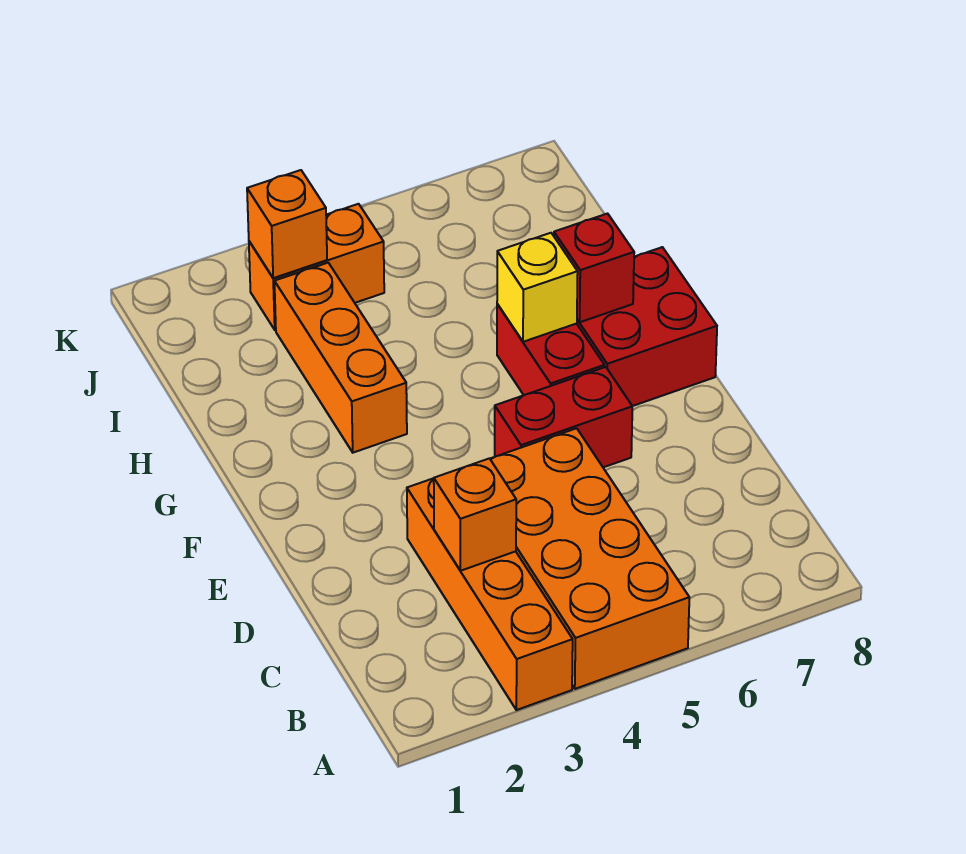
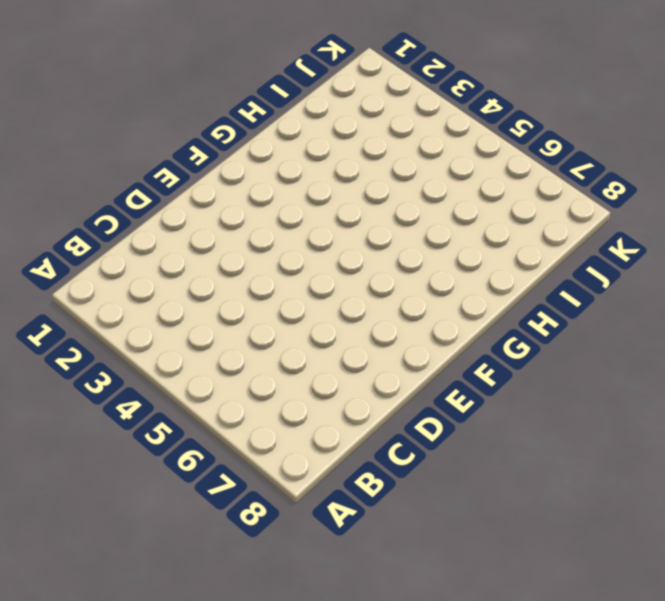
none -> orange brick A3:D3 level 1
none -> orange brick A4:D5 level 1

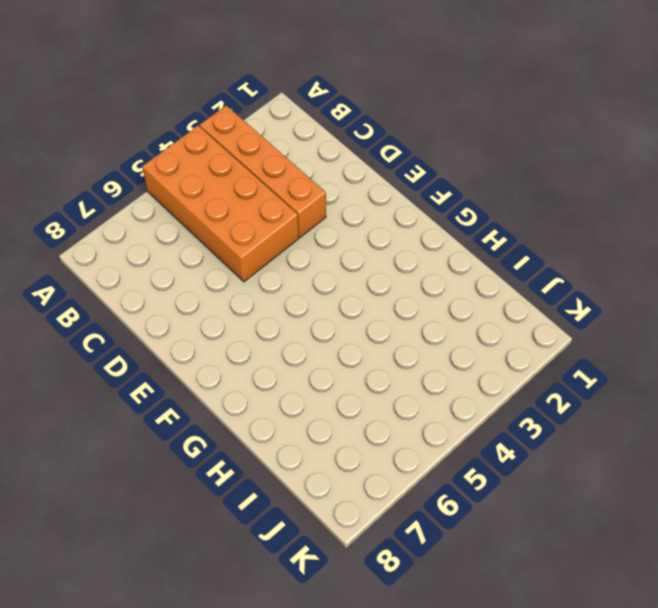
none -> red brick E5:E6 level 1
none -> red brick F6:G6 level 1

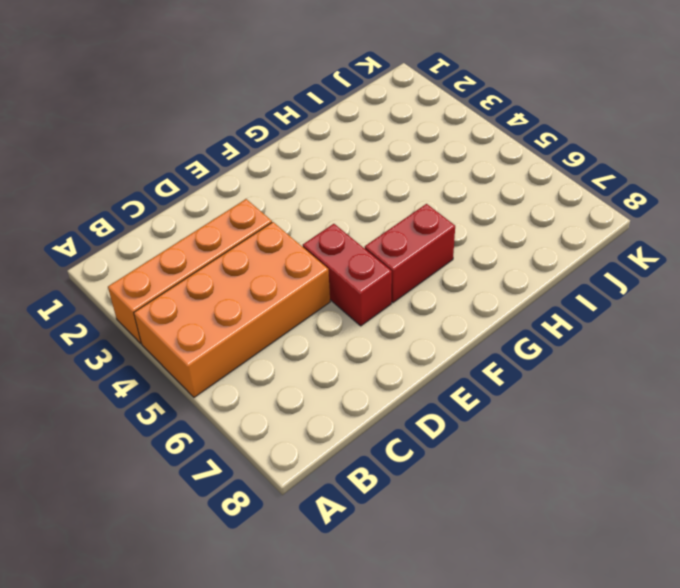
none -> red brick F7:G8 level 1
none -> orange brick G3:I3 level 1

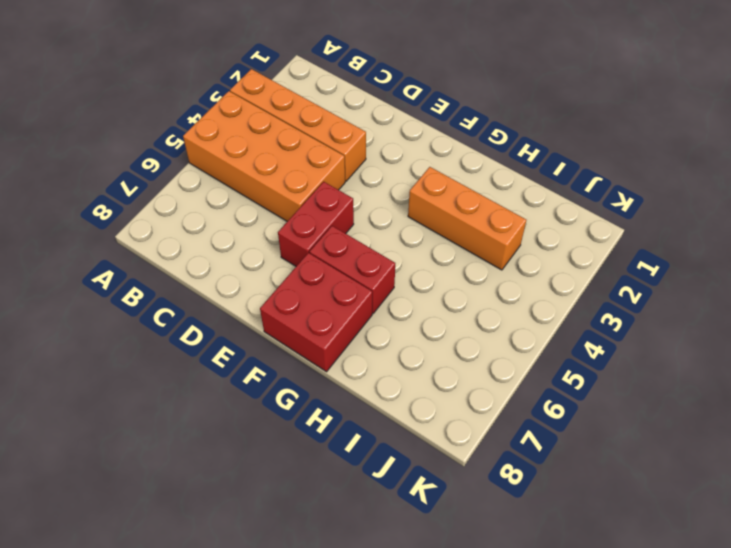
none -> orange brick J3:J4 level 1
none -> orange brick C3 level 2

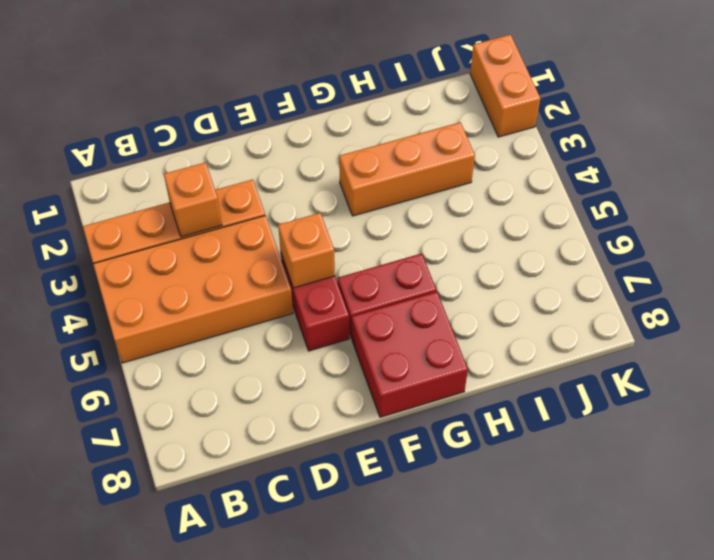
orange brick E5 level 2 -> orange brick J3 level 2
orange brick K1:K2 level 1 -> orange brick J3:J4 level 1
none -> yellow brick G6 level 2
none -> red brick G7 level 2

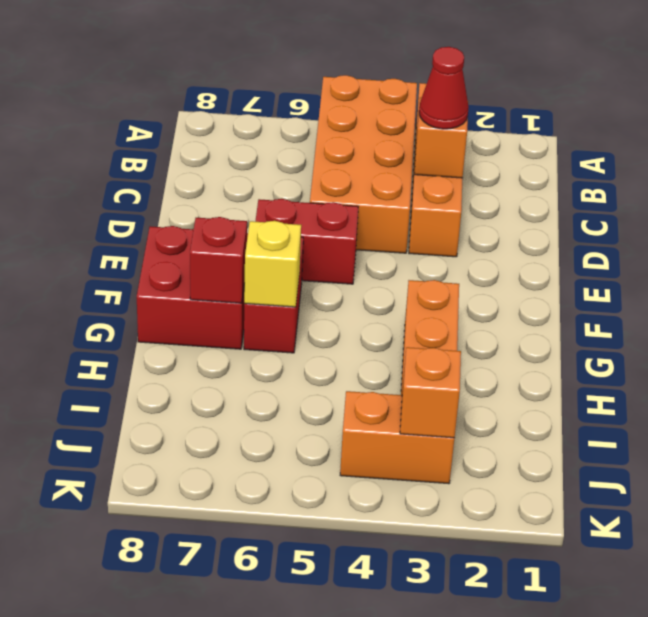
red cone C3 level 3 -> none

